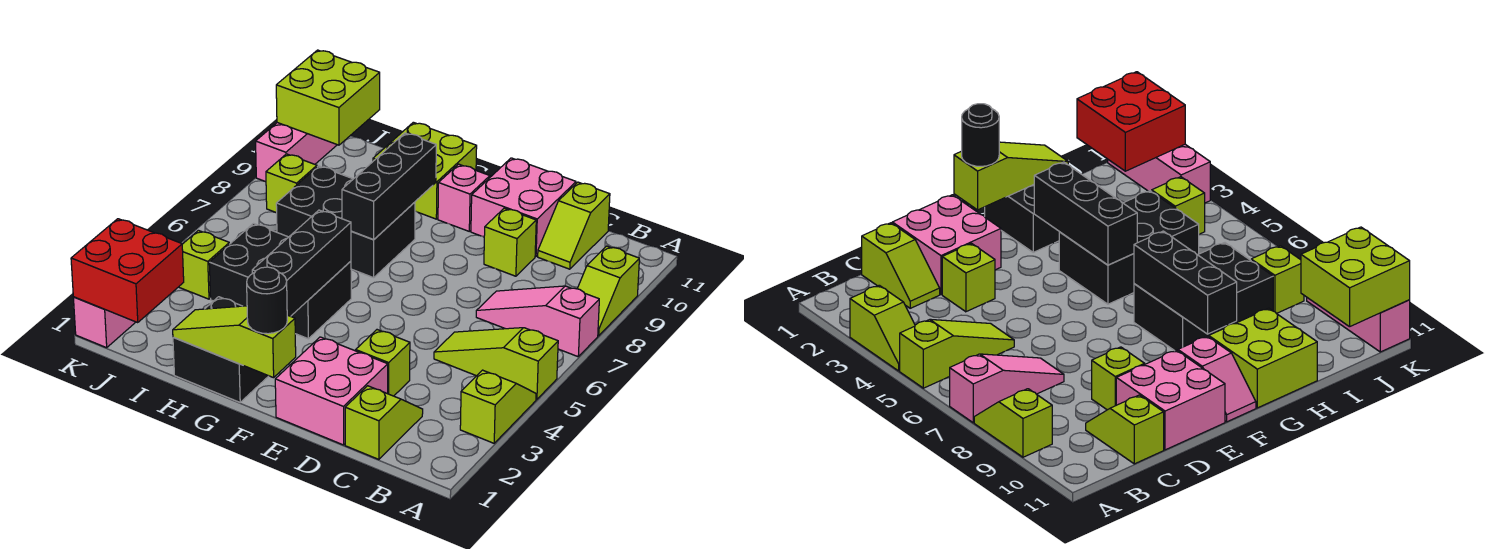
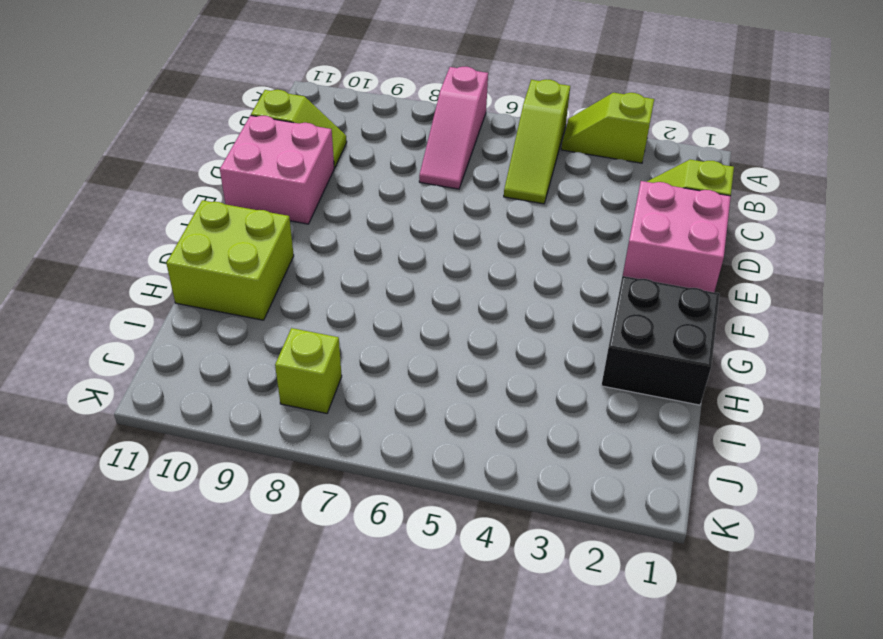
none -> lime slope A8:A9 level 1 top 9
none -> lime brick D3 level 1
none -> lime brick D9 level 1

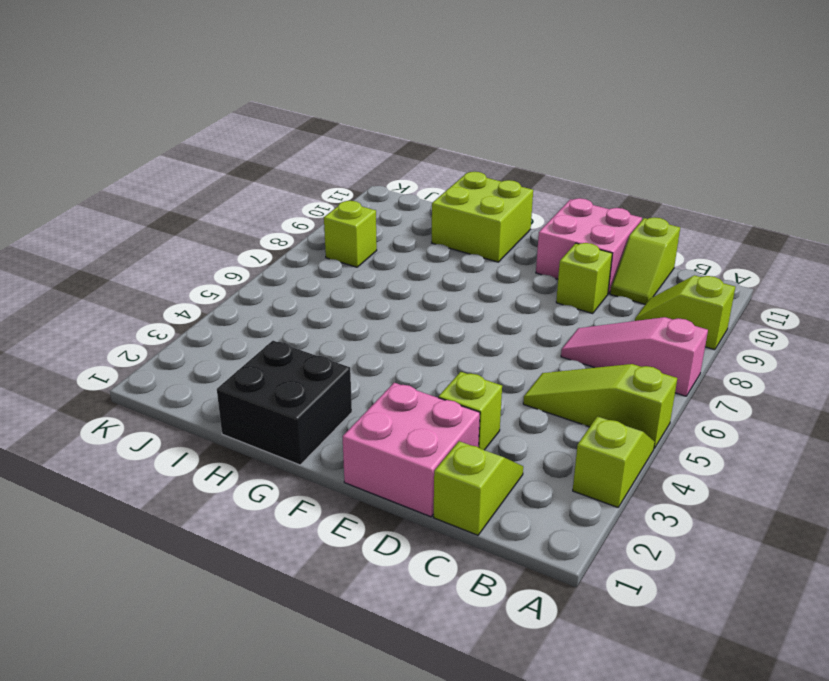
lime slope A9:B9 level 1 top A -> lime slope A8:A9 level 1 top 9
none -> pink slope F10:F11 level 1 top 10
none -> black brick G4:I5 level 1
none -> black brick G7:I8 level 1

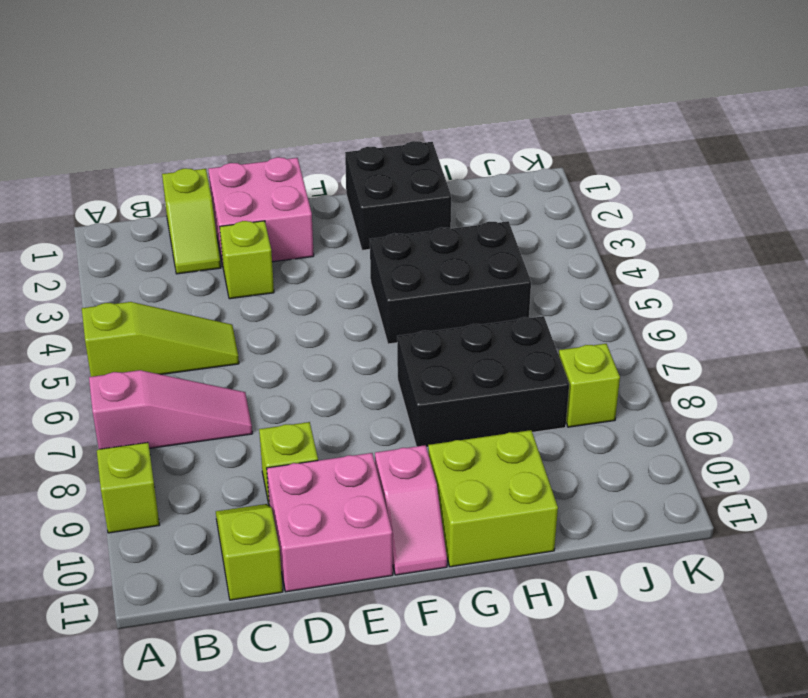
none -> lime slope A3:A4 level 1 top 3
none -> lime brick J4 level 1
none -> pink brick K1:K3 level 1

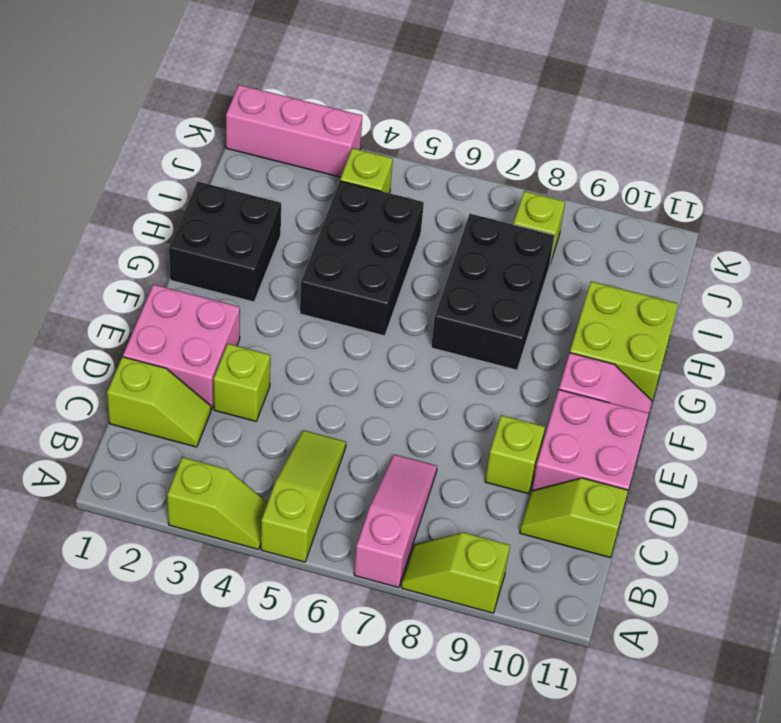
none -> pink brick K9:K11 level 1
none -> lime slope F1:H1 level 2 top F
none -> black brick G3:G5 level 2

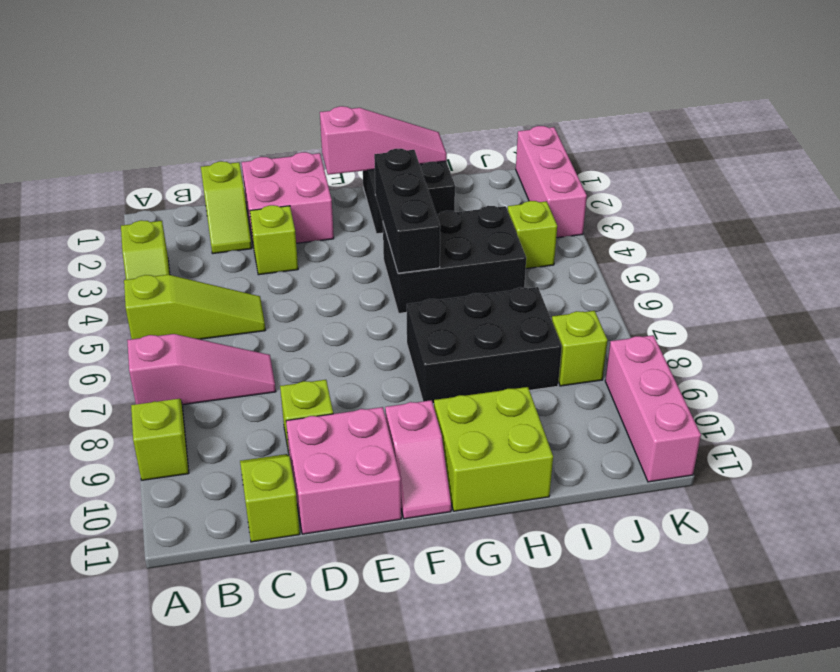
pink slope F1:H1 level 2 top F -> lime slope F1:H1 level 2 top F
none -> black brick G7:G9 level 2
none -> red brick J1:K2 level 2
none -> lime brick J10:K11 level 2

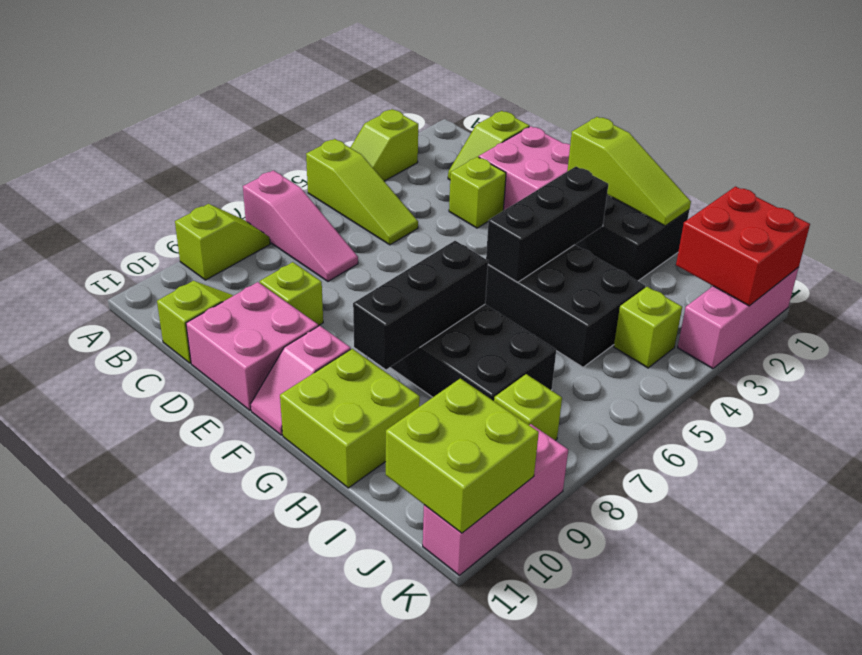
none -> black round brick F1 level 3

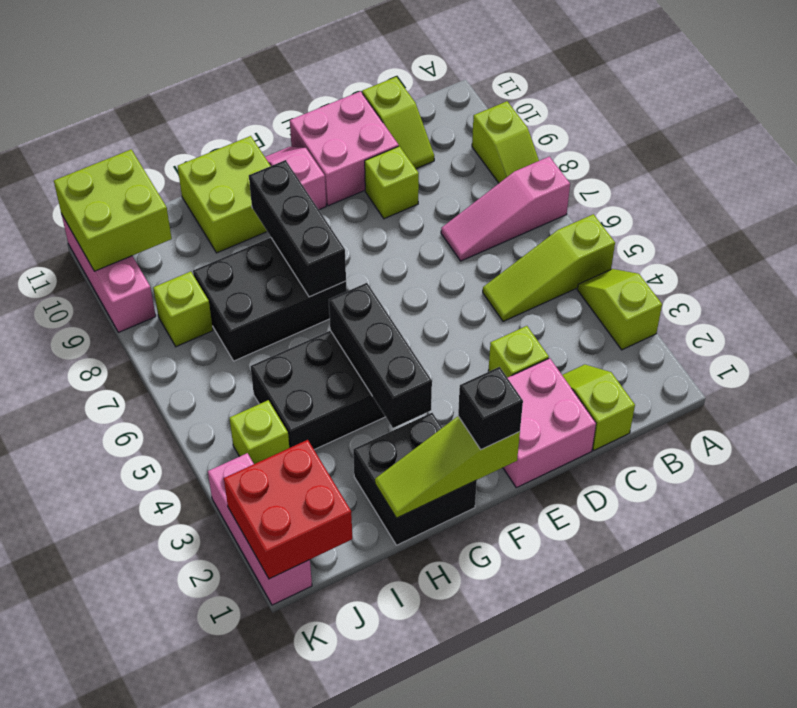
black brick F1 level 3 -> black round brick F1 level 3

